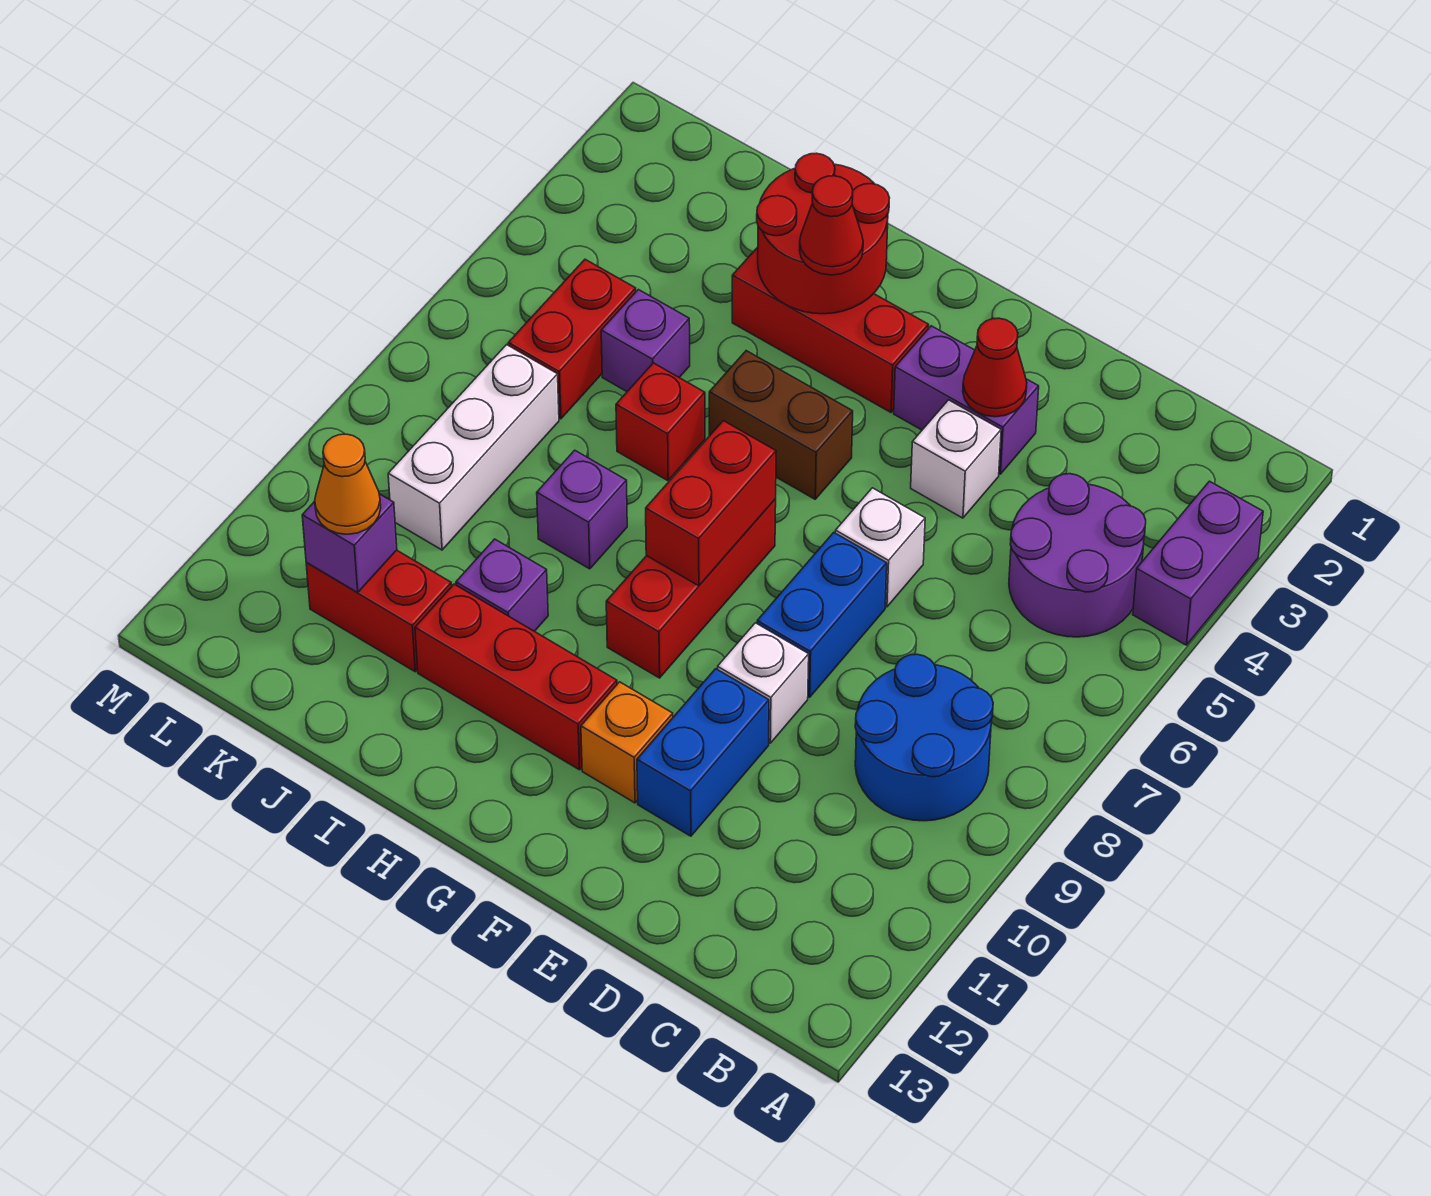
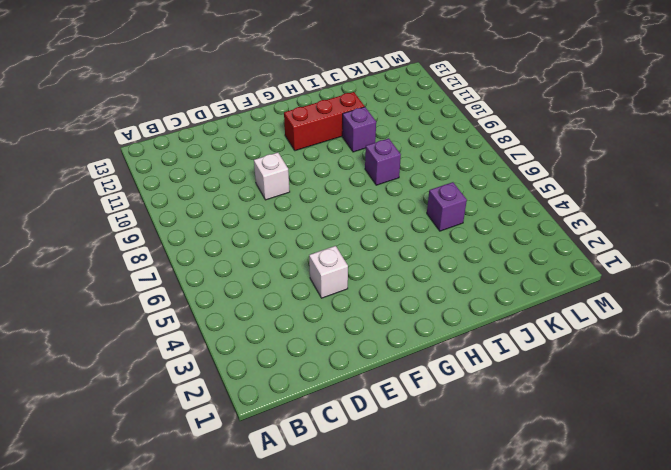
none -> purple brick A3:A4 level 1
none -> purple round brick B4:C5 level 1
none -> blue round brick B8:C9 level 1

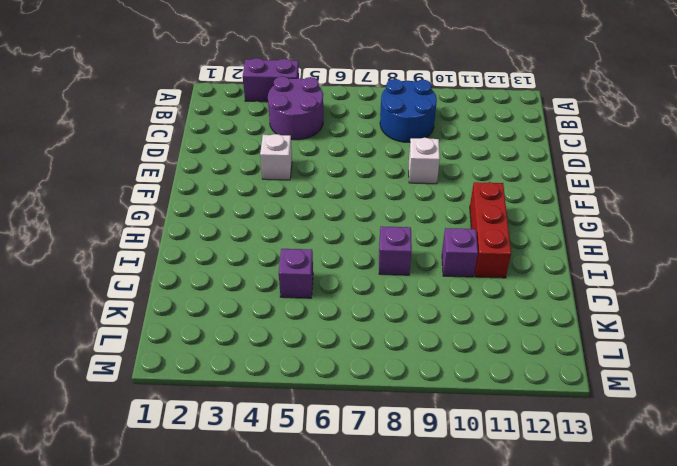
none -> purple brick E3:F3 level 1
none -> white brick E6 level 1
none -> blue brick E7:E8 level 1

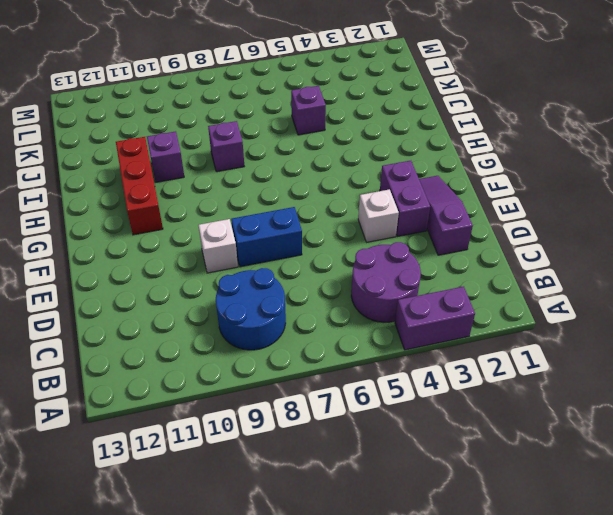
purple slope D2:F2 level 1 top D -> none
none -> white brick E6 level 1
none -> blue brick E10:E11 level 1
none -> orange brick F11 level 1

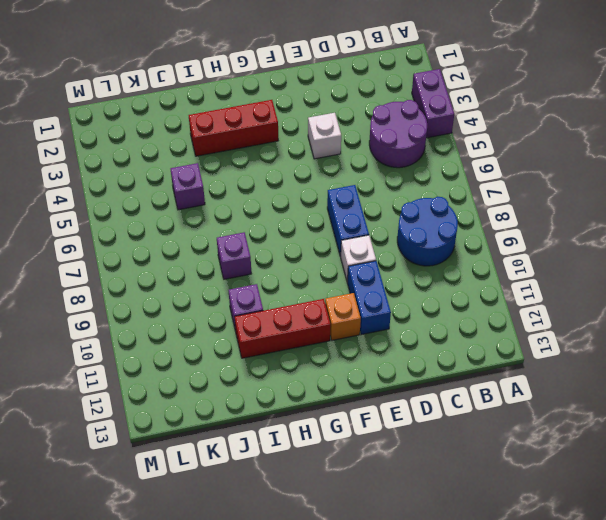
none -> purple brick E3:F3 level 1
none -> white brick E6 level 1
none -> brown brick G5:H5 level 1

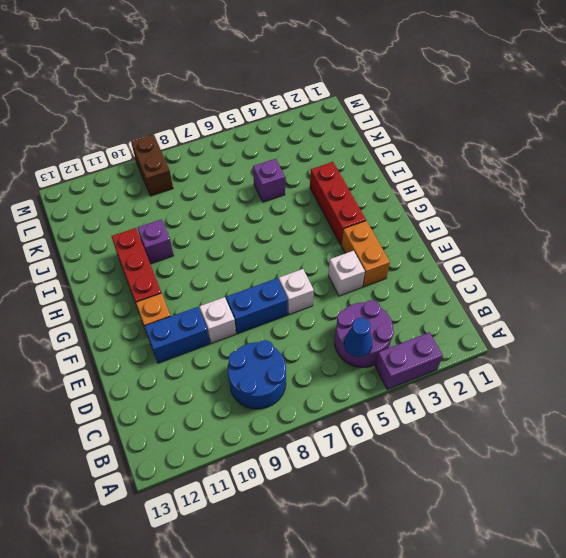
blue cone B5 level 2 -> none
orange brick E3:F3 level 1 -> purple brick E3:F3 level 1
brown brick L9:M9 level 1 -> brown brick G5:H5 level 1
none -> red brick G7:G9 level 1
none -> red brick I6 level 1
none -> purple brick I8 level 1

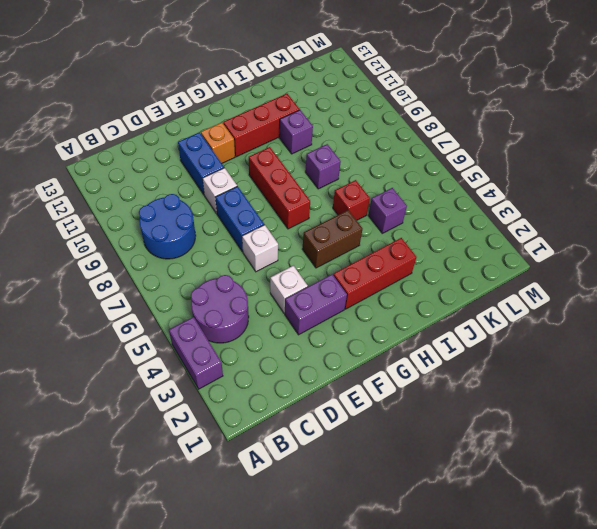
none -> red brick J11:K11 level 1
none -> red brick K5:K6 level 1
none -> white brick K7:K9 level 1

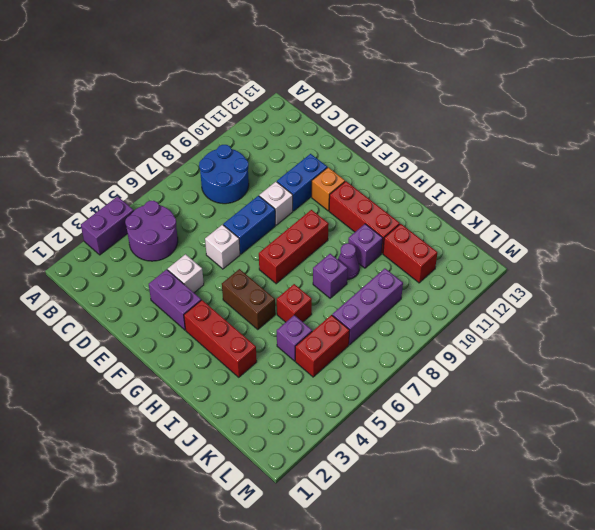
purple cone I9 level 1 -> none
purple brick K7:K9 level 1 -> white brick K7:K9 level 1
none -> red cone E3 level 2
none -> red brick G7:G8 level 2
none -> red round brick H2:I3 level 2

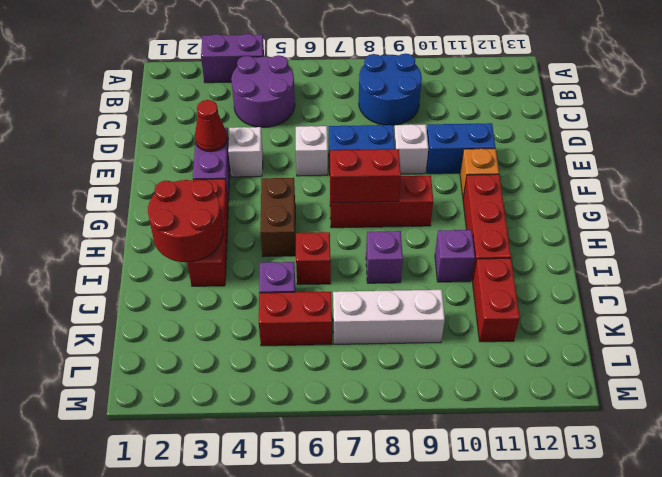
none -> purple brick K11 level 2
none -> red cone H3 level 3
none -> orange cone K11 level 3

